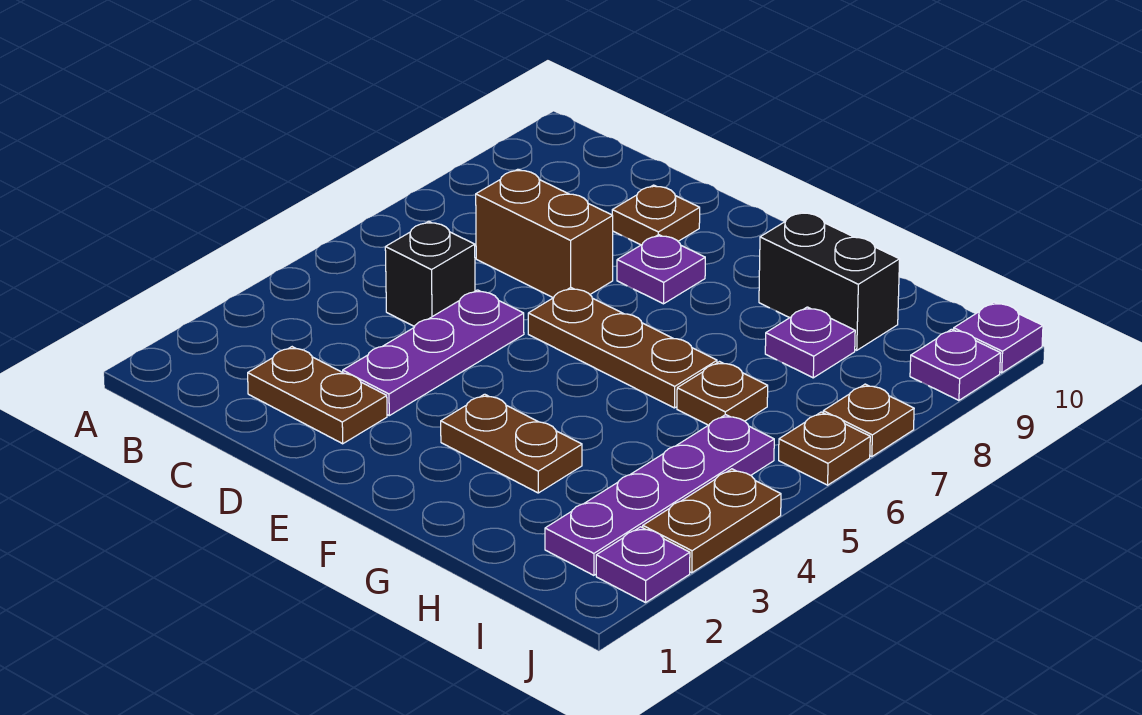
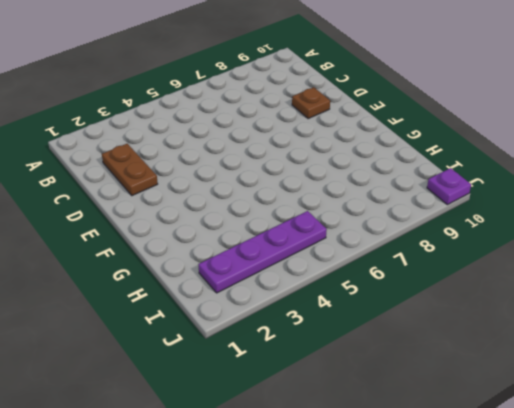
none -> black brick C5 level 1
none -> brown brick C7:D7 level 1
none -> purple plate D3:D5 level 1

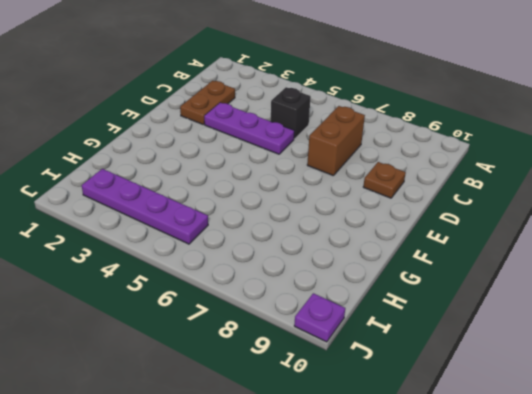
none -> brown plate E6:G6 level 1
none -> purple plate E8 level 1
none -> brown plate F3:G3 level 1

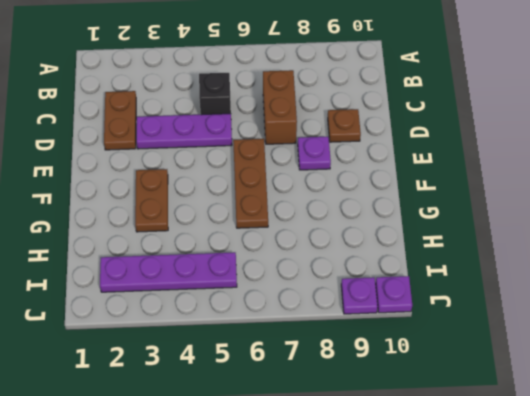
none -> black brick G9:H9 level 1
none -> brown plate H6 level 1
none -> purple plate H8 level 1

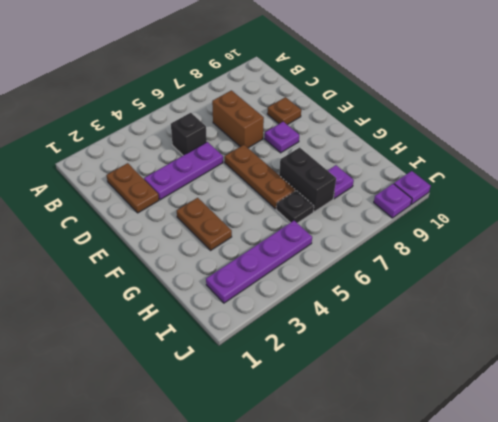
black brick G7:H7 level 1 -> black brick G9:H9 level 1
black plate H6 level 1 -> brown plate H6 level 1
none -> purple plate J2 level 1
none -> brown plate J3:J4 level 1
none -> brown plate J6 level 1

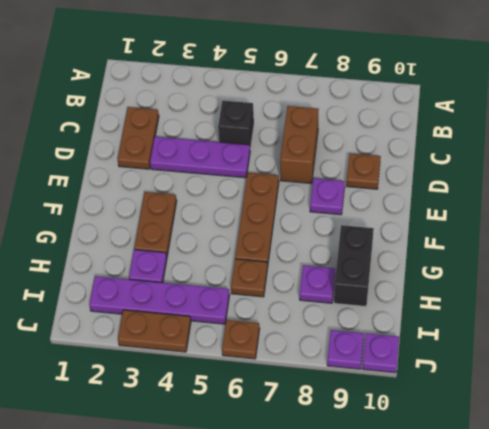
purple plate H3 level 1 -> purple plate J2 level 1
none -> brown plate J7 level 1

